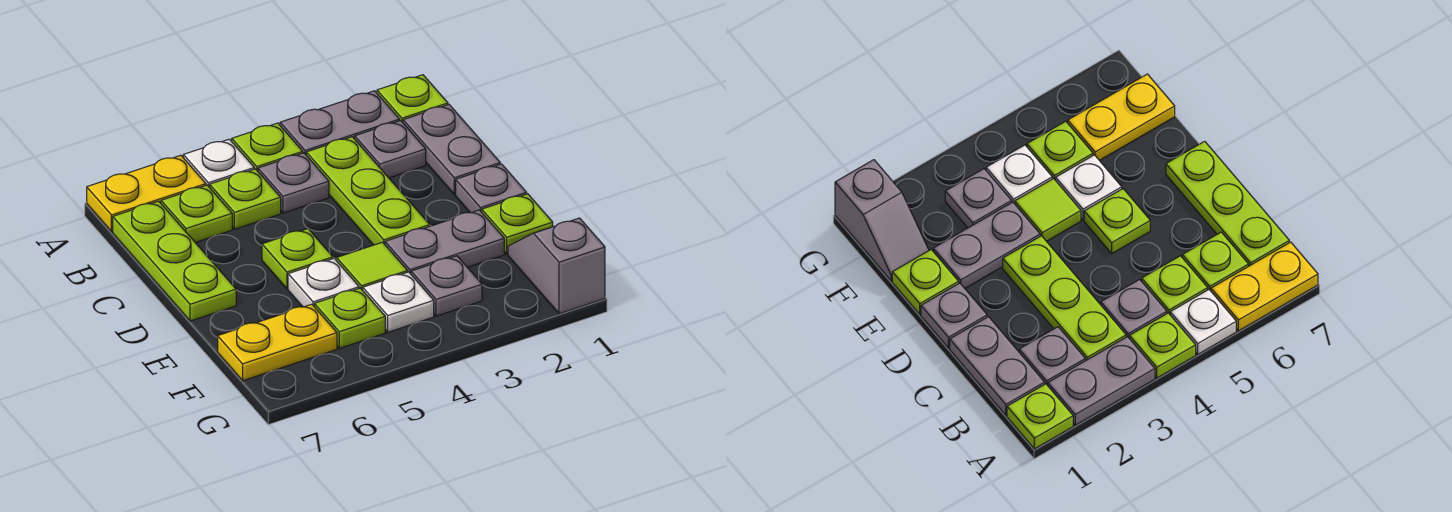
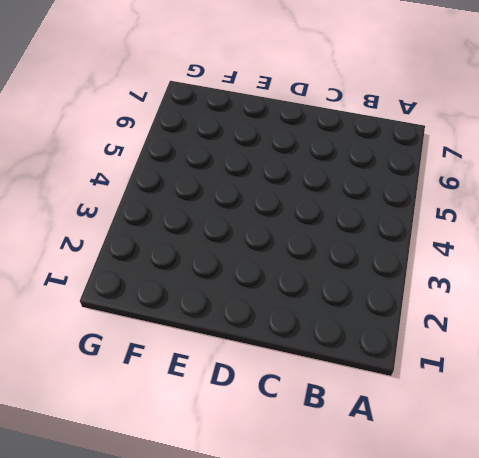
none -> lime plate A1 level 1
none -> grey plate A2:A3 level 1
none -> lime plate A4 level 1

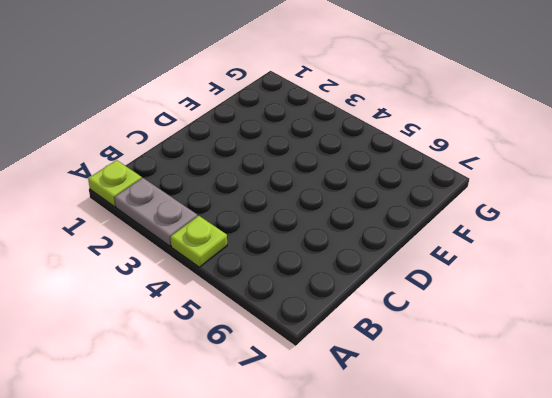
none -> white plate A5 level 1
none -> yellow plate A6:A7 level 1
none -> grey plate B1:C1 level 1

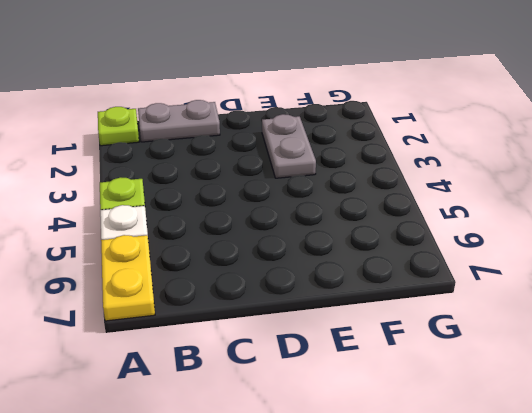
none -> grey plate A2:A3 level 1
none -> grey plate B2 level 1
none -> lime plate B3:D3 level 1

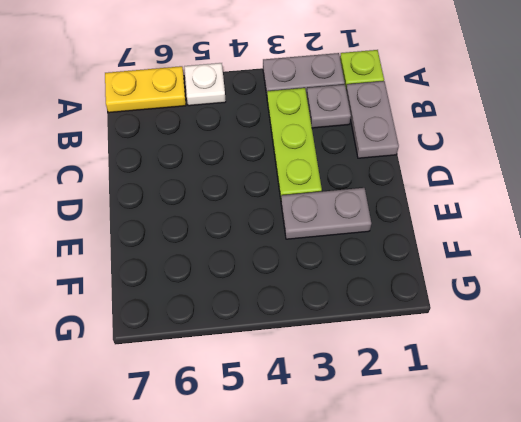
none -> lime plate A4 level 1
none -> grey plate B4 level 1
none -> lime plate B5 level 1

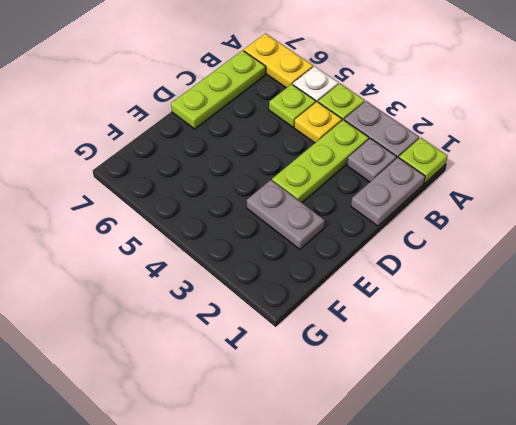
yellow plate B4 level 1 -> grey plate B4 level 1
none -> lime plate B6 level 1
none -> grey plate D1 level 1
none -> lime plate D5 level 1

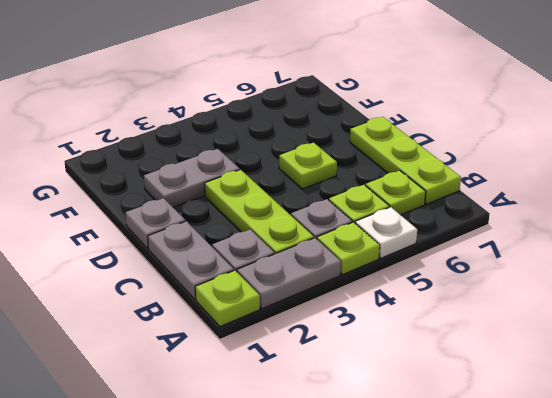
none -> yellow plate A6:A7 level 1
none -> lime plate E1 level 1
none -> lime tile E4 level 1

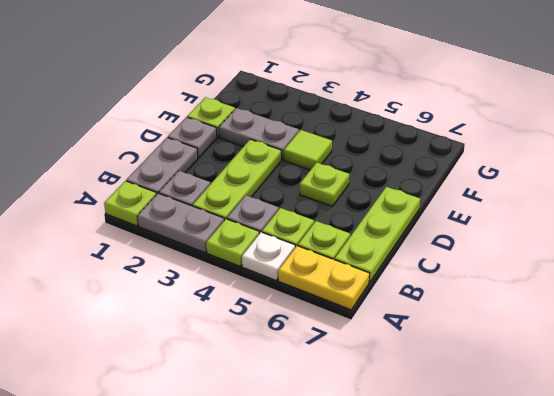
none -> white plate E5 level 1
none -> grey slope F1:G1 level 1 top G
none -> grey plate F3 level 1

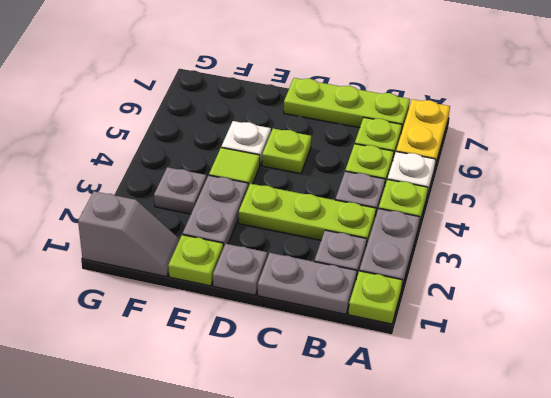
none -> white plate F4 level 1
none -> lime plate F5 level 1
none -> yellow plate F6:F7 level 1

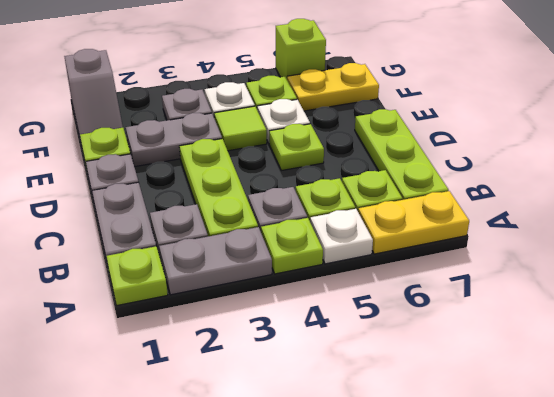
lime brick G6 level 1 -> none

